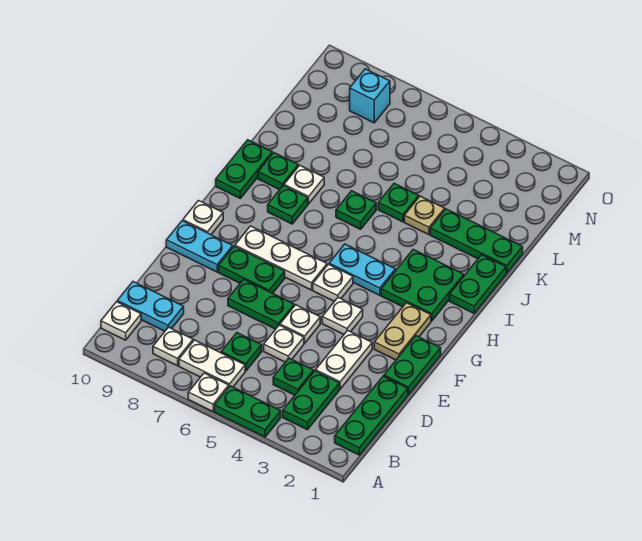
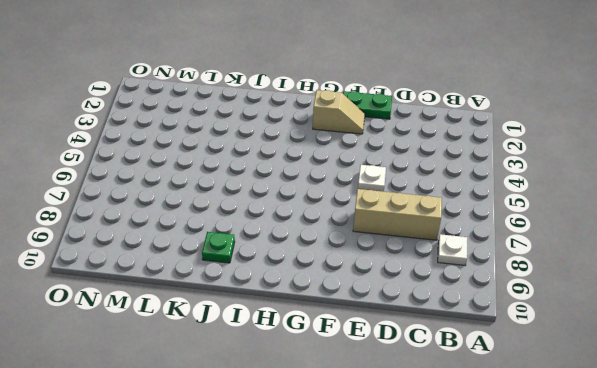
tan brick C7:E7 level 1 -> green plate E6:E7 level 1
tan slope F2:G2 level 1 top G -> tan plate F2:G2 level 1
none -> green plate A4:A5 level 1
none -> white plate A6 level 1
none -> green plate B1:D1 level 1
none -> green plate B3:C3 level 1

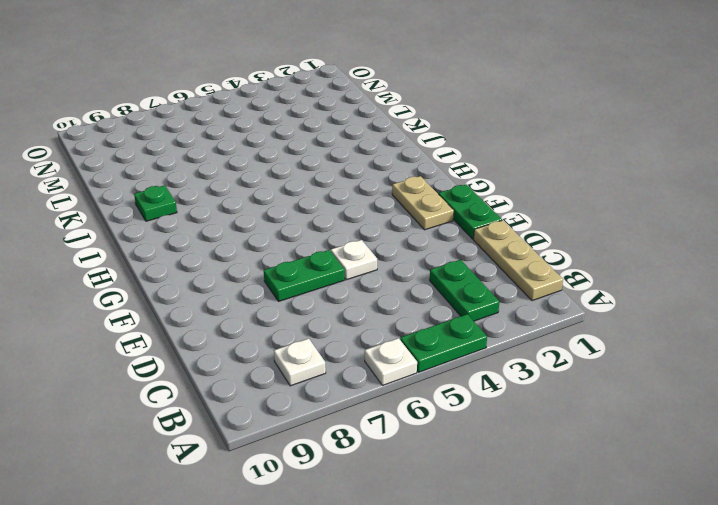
tan plate B1:D1 level 1 -> green plate B1:D1 level 1
none -> white plate B6:B7 level 1
none -> white plate B10 level 1
none -> green plate C4 level 1
none -> green plate C6 level 1

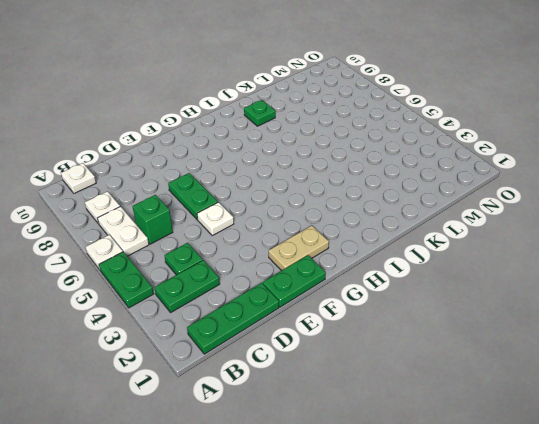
green brick C6 level 1 -> green plate C6 level 1
none -> cyan plate C9:C10 level 1
none -> white plate D3:E3 level 1
none -> white plate D5 level 1
none -> white plate F4 level 1

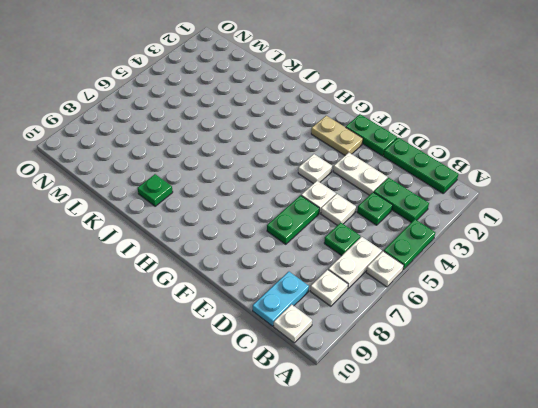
none -> green plate F7:F8 level 1
none -> cyan plate F9:F10 level 1
none -> white plate G5 level 1
none -> white plate G6:G8 level 1

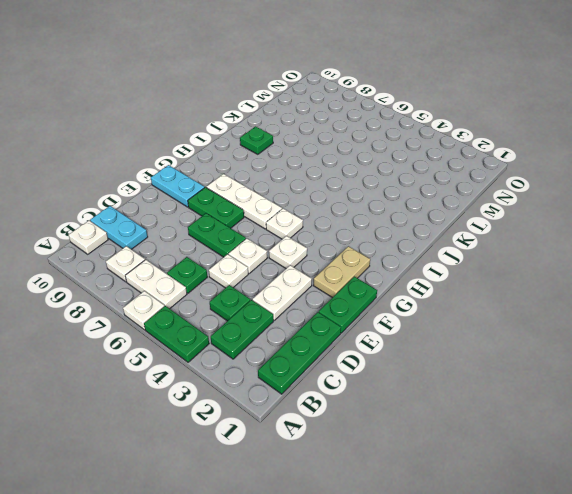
none -> white plate G10 level 1
none -> green plate H2:I3 level 1
none -> cyan plate H4:H5 level 1
none -> green plate I1:J1 level 1

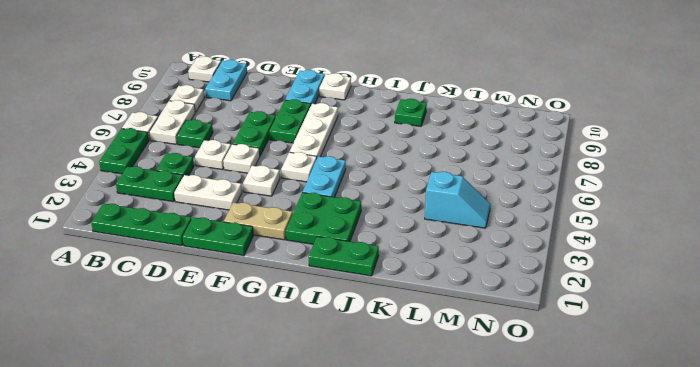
cyan slope L4:M4 level 1 top L -> none
none -> green plate I8 level 1
none -> green plate I10:J10 level 1
none -> green plate J6 level 1
none -> white plate J8 level 1

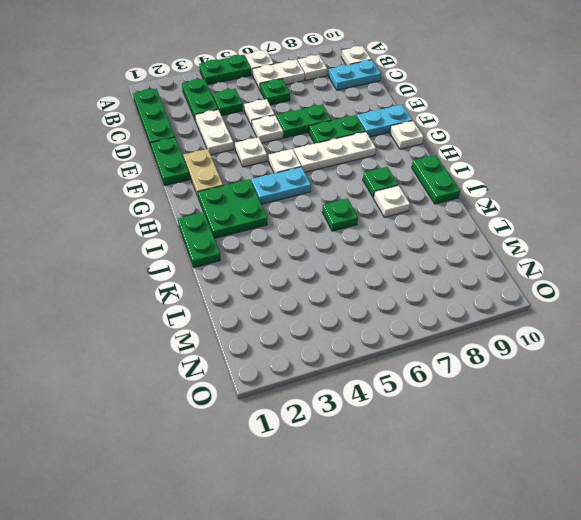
none -> green plate J9 level 1
none -> green plate K1:K3 level 1
none -> tan plate K4 level 1
none -> green plate K5 level 1

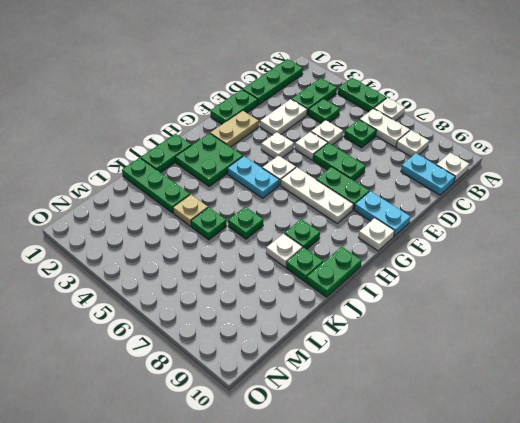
none -> cyan brick N8 level 1

